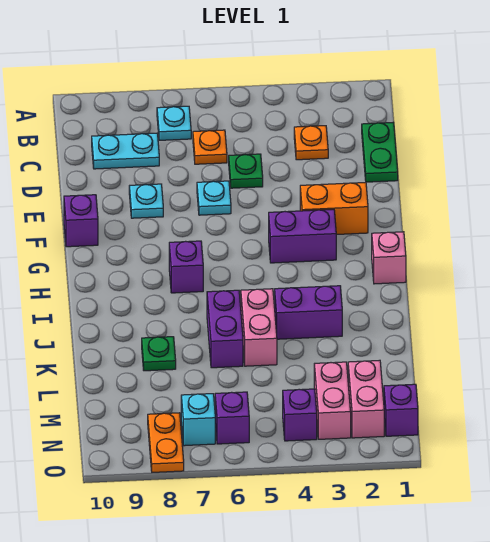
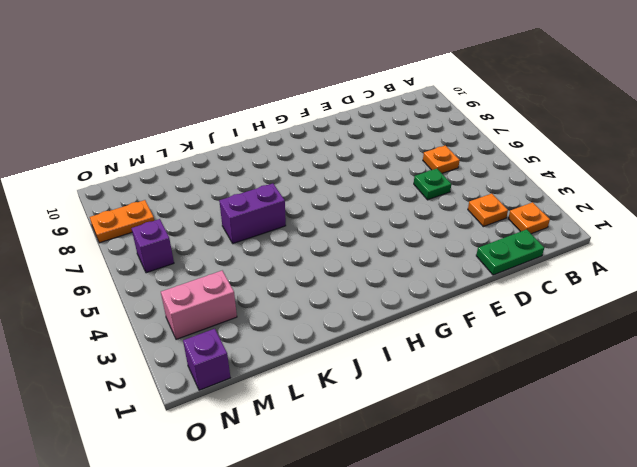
orange plate B2 level 1 -> none
none -> cyan plate B7 level 1
none -> cyan plate C8:C9 level 1
none -> cyan plate E6 level 1

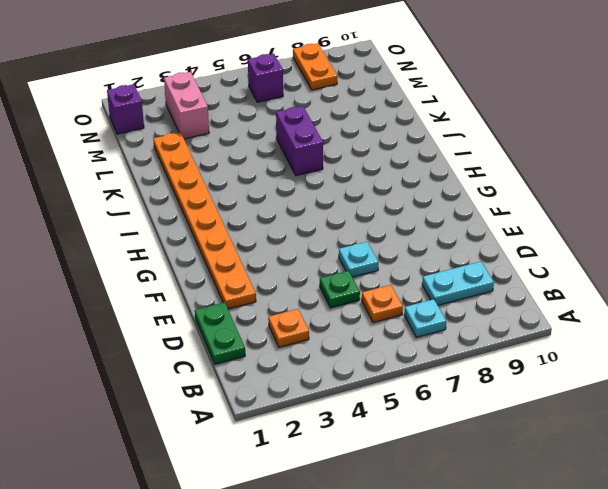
orange plate E2:L2 level 1 -> orange brick F2:F3 level 1
none -> cyan plate E8 level 1
none -> purple brick F10 level 1
none -> purple brick G3:G4 level 1

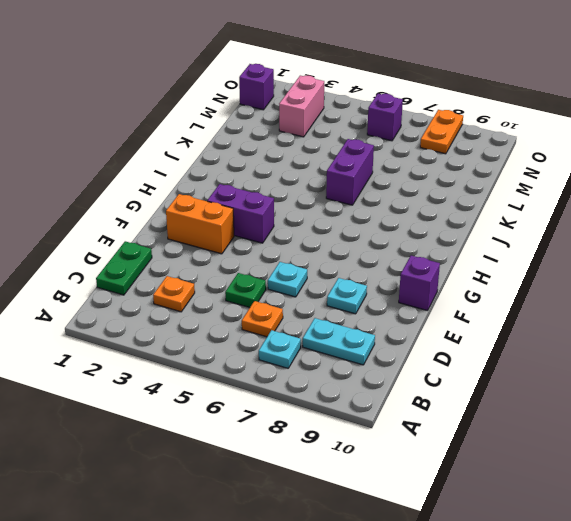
none -> pink brick H1 level 1
none -> purple brick H7 level 1
none -> purple brick J3:J4 level 1

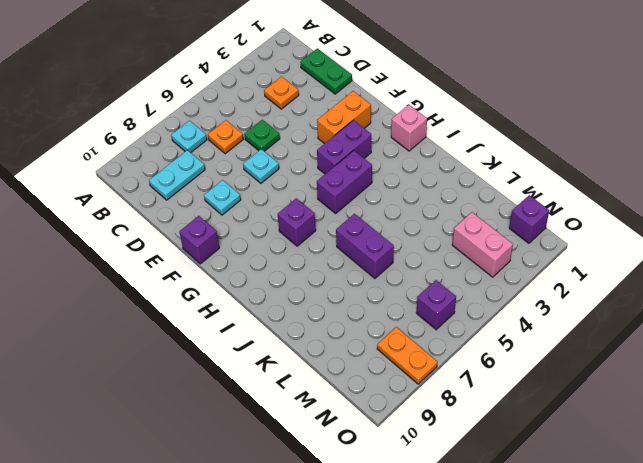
purple brick H4:H5 level 1 -> purple brick J3:J4 level 1
none -> pink brick J5:K5 level 1
none -> green plate K8 level 1
none -> pink brick M2:N2 level 1

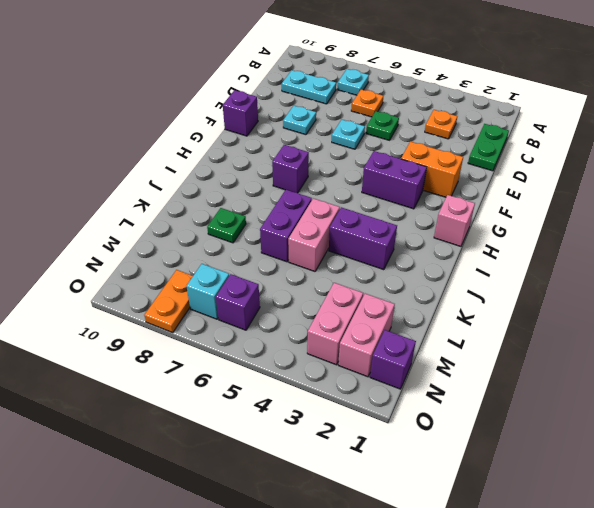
none -> purple brick N4 level 1

